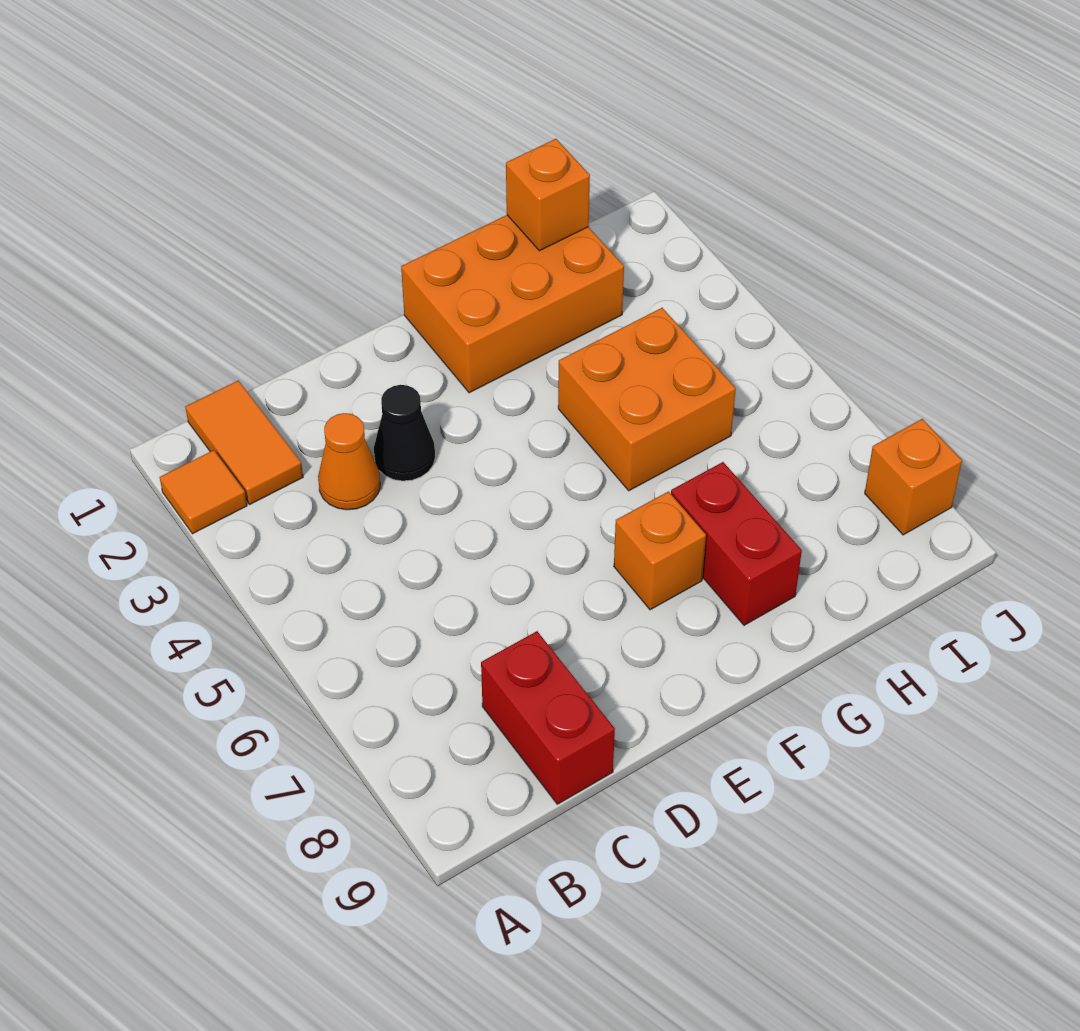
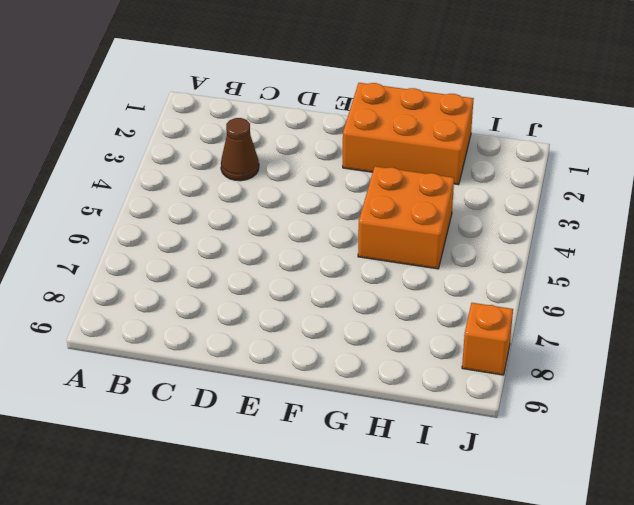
brown cone C3 level 1 -> orange cone C3 level 1
none -> orange tile A2 level 1
none -> orange tile B1:B2 level 1

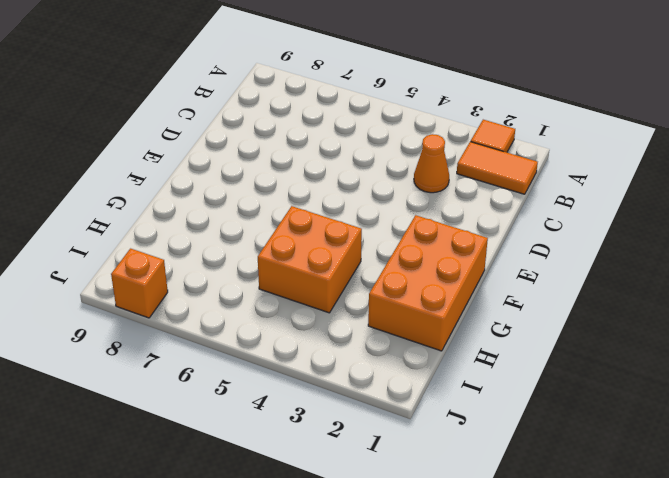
none -> red brick C8:C9 level 1
none -> black cone D3 level 1

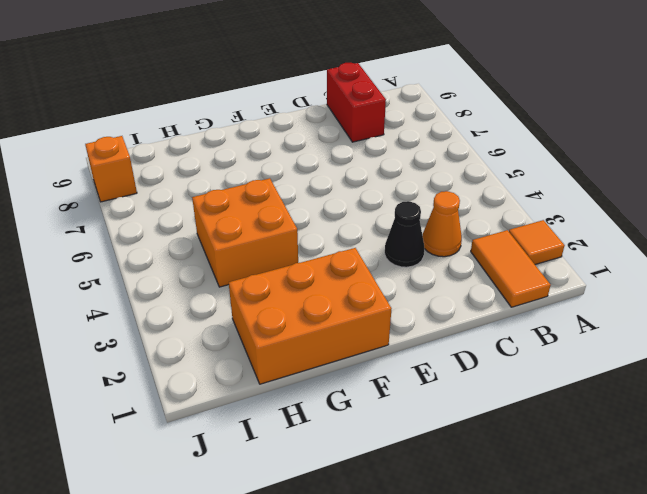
none -> orange brick F7 level 1
none -> red brick G7:G8 level 1

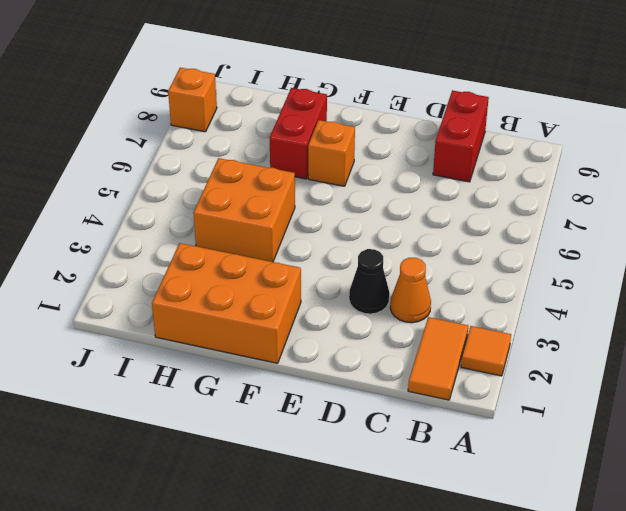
none -> orange brick H1 level 2

